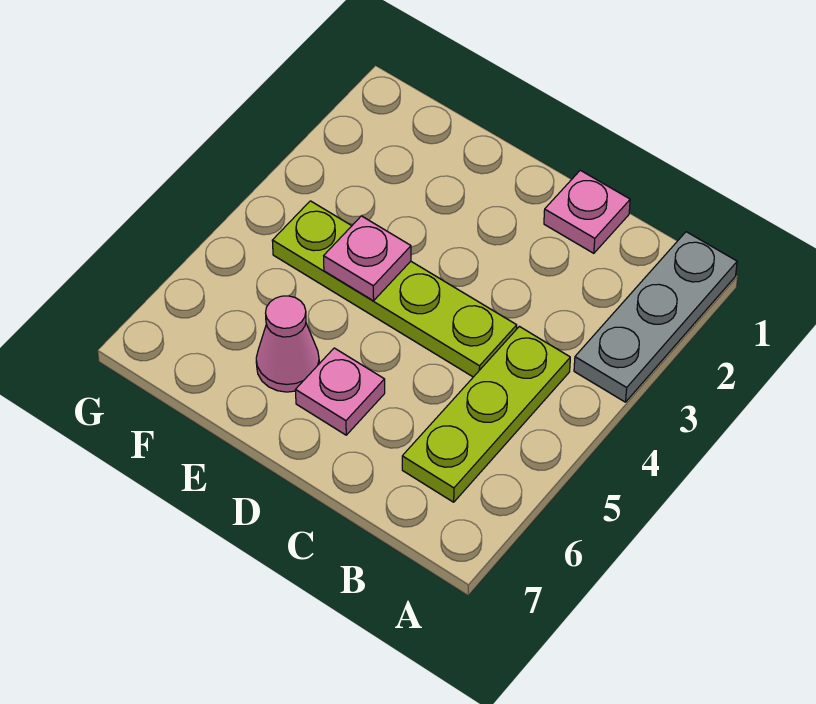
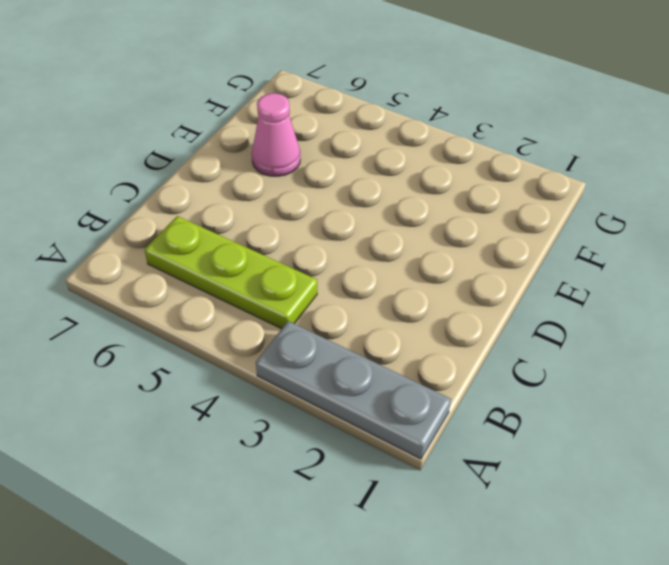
none -> pink plate C1 level 1
none -> lime plate C4:F4 level 1

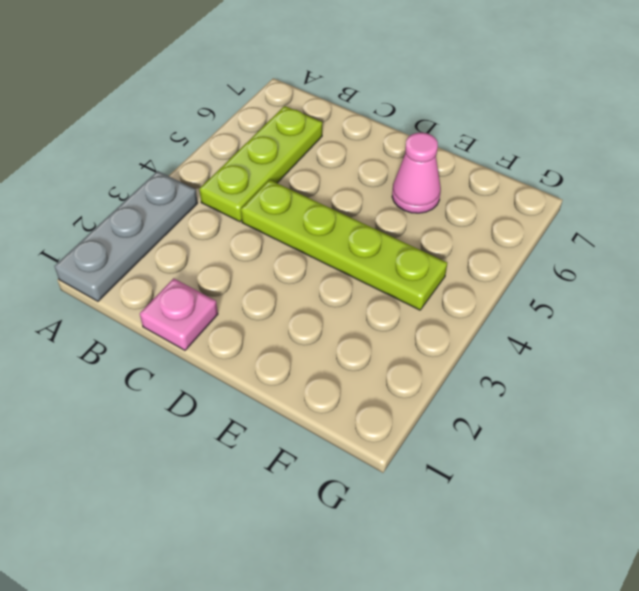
none -> pink plate D6 level 1
none -> pink plate E4 level 2

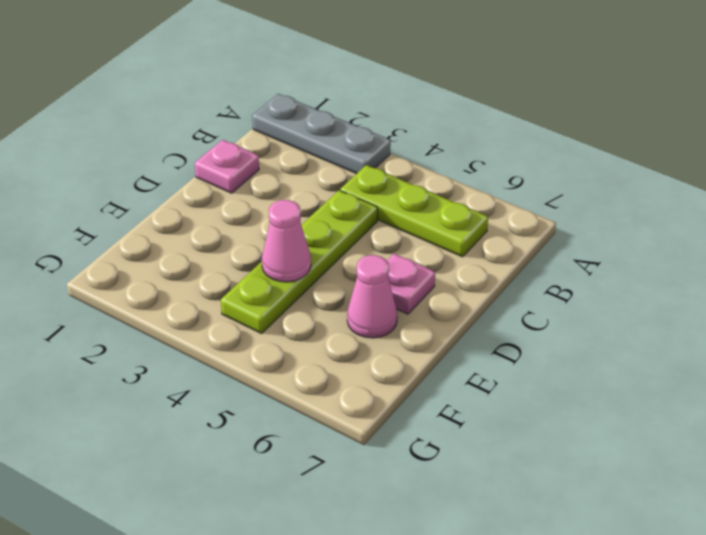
pink cone E4 level 2 -> pink plate E4 level 2

